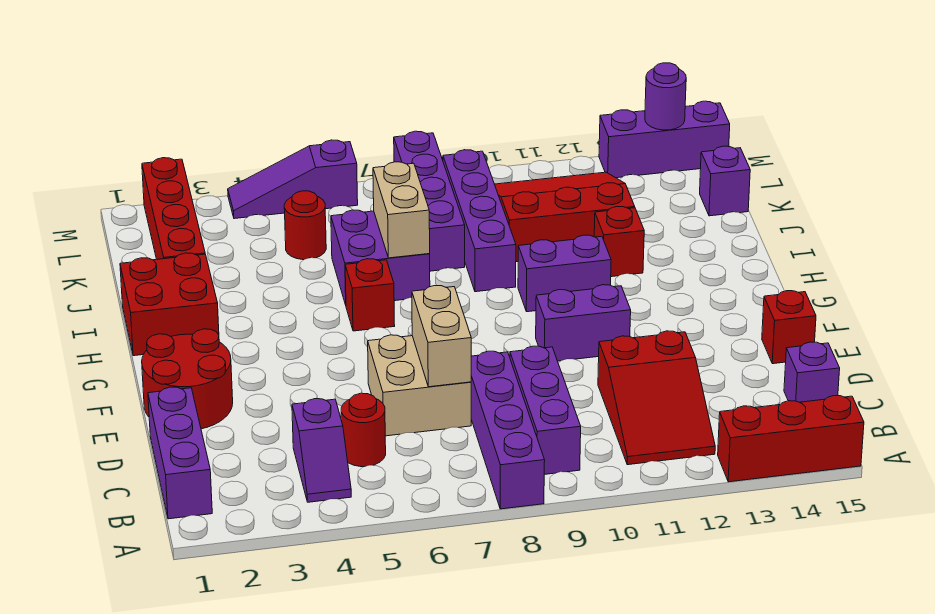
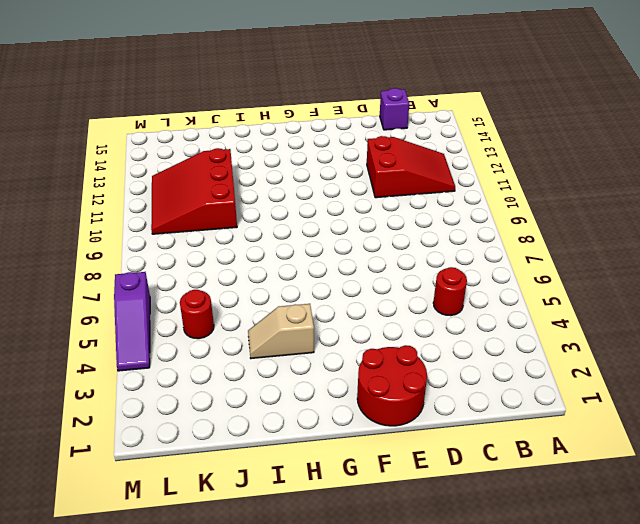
tan slope H4:I4 level 1 top H -> none
none -> purple brick A8:D8 level 1
none -> red brick A13:A15 level 1
none -> purple brick B1:D1 level 1

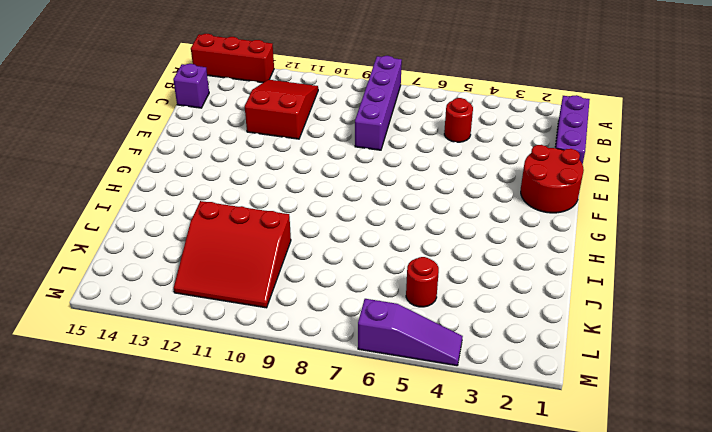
none -> purple slope B4:C4 level 1 top C
none -> purple brick B9:D9 level 1
none -> tan brick D6:E7 level 1

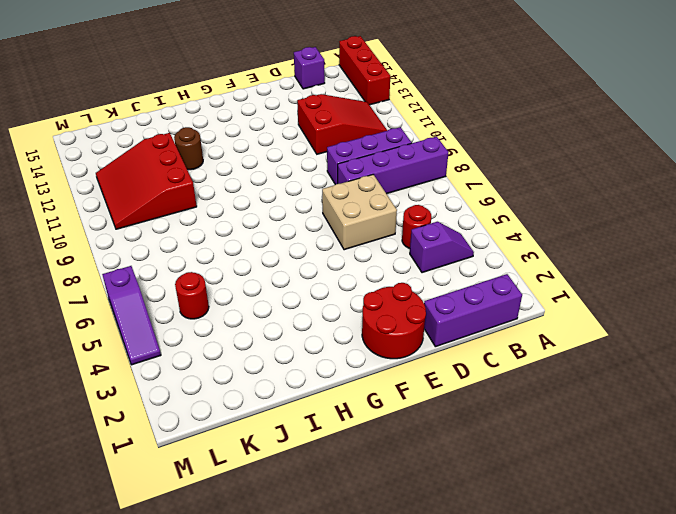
brown round brick I12 level 1 -> red brick I12 level 1
none -> red brick E15 level 1
none -> purple brick F10:F11 level 1
none -> red brick H1:I2 level 1

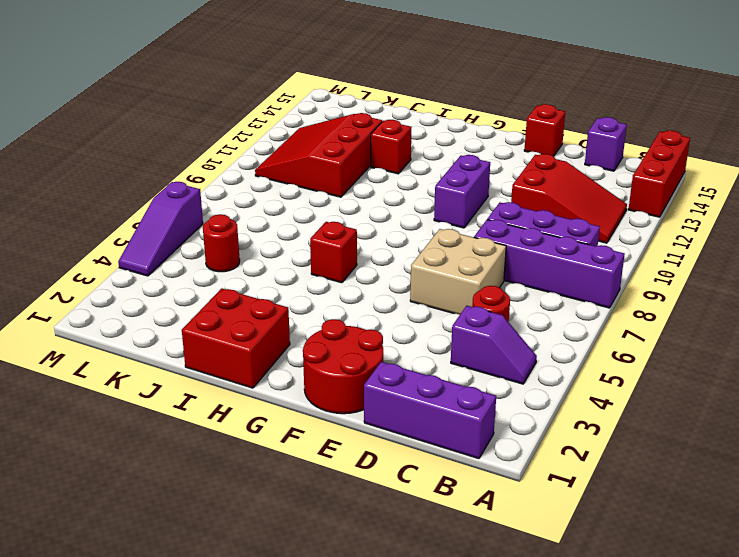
none -> purple brick H10:H11 level 1
none -> purple brick I6:J7 level 1
none -> purple brick I9:L9 level 1

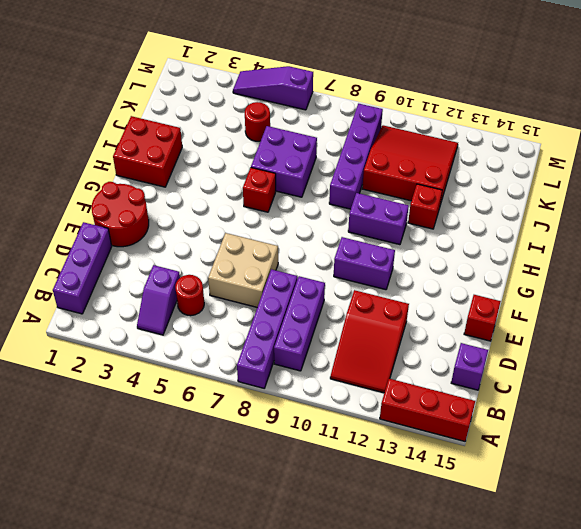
none -> red brick J2:M2 level 1
none -> purple brick J8:M8 level 1
none -> purple brick K15 level 1

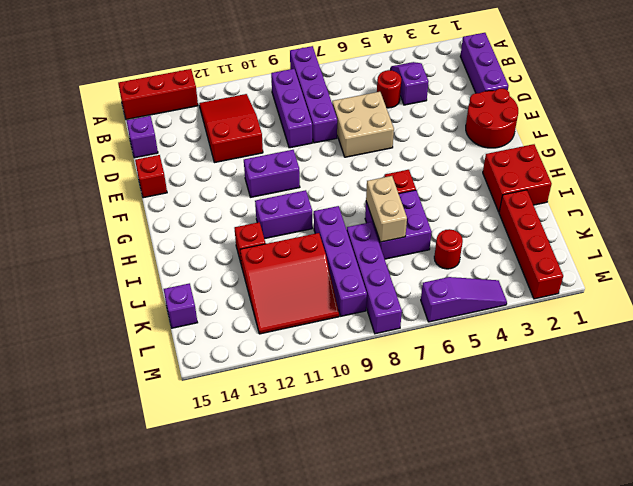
none -> purple brick M13:M15 level 1
none -> tan brick D7:E7 level 2
none -> purple round brick M14 level 2

